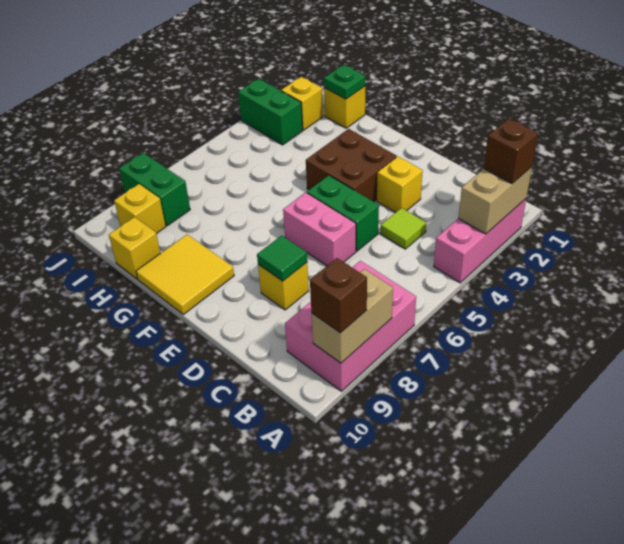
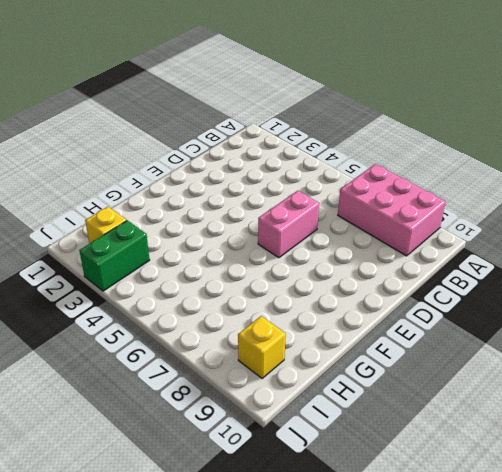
none -> pink brick A2:A4 level 1
none -> lime tile C4 level 1
none -> yellow brick D3 level 1

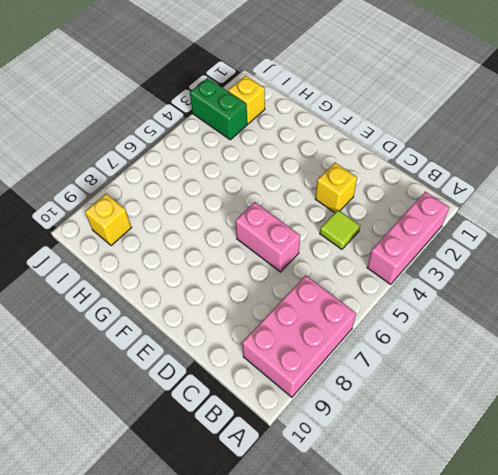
none -> green brick D5:E5 level 1
none -> yellow brick D8 level 1
none -> brown brick E3:F4 level 1

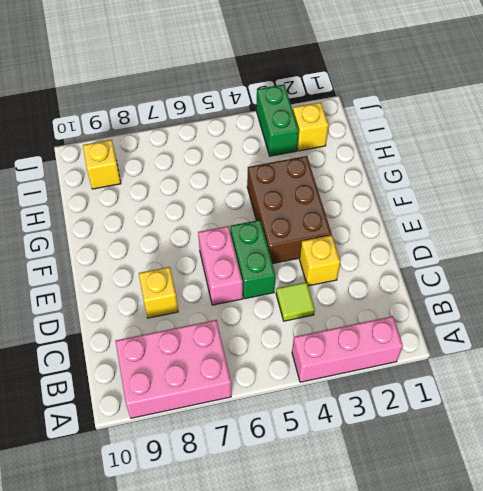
brown brick E3:G4 level 1 -> brown brick E3:F4 level 1
none -> yellow tile F9:G10 level 1
none -> yellow brick H1 level 1
none -> yellow brick H10 level 1

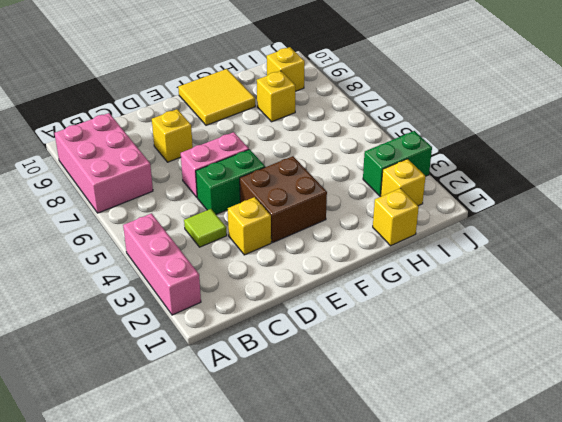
yellow brick H8 level 1 -> yellow brick H10 level 1
none -> green brick I8:J8 level 1
none -> tan brick A2:A3 level 2
none -> tan brick A8:A9 level 2

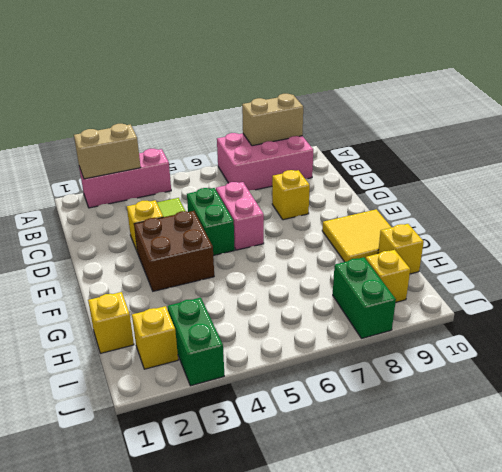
none -> green tile D8 level 2
none -> green plate H1 level 2
none -> brown brick A2 level 3

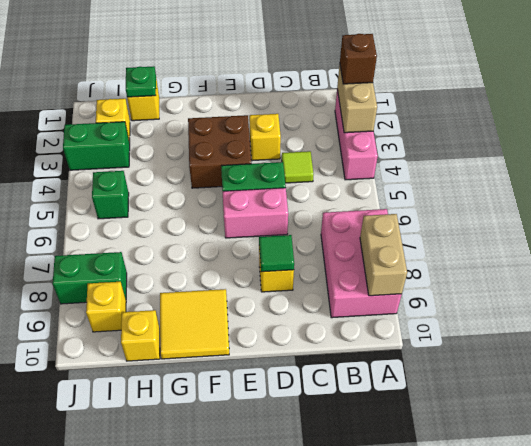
green brick I5 level 1 -> none
none -> brown brick A9 level 3

